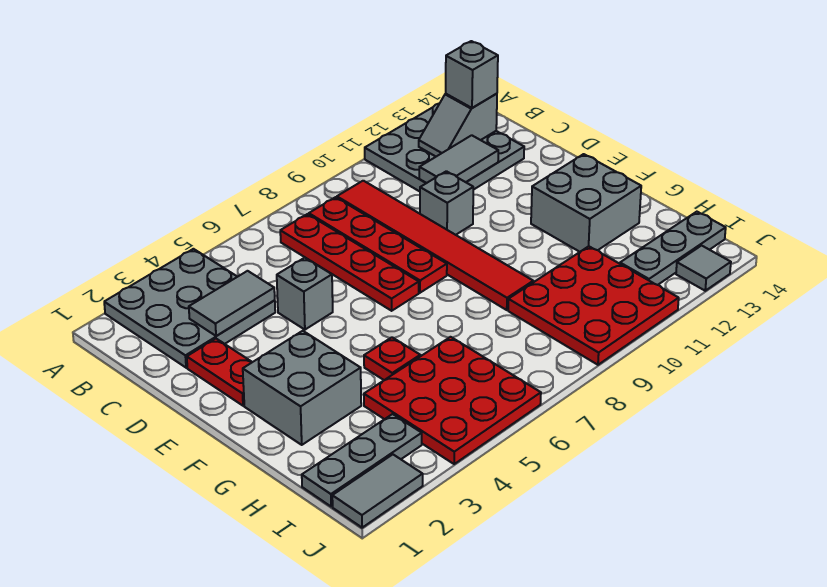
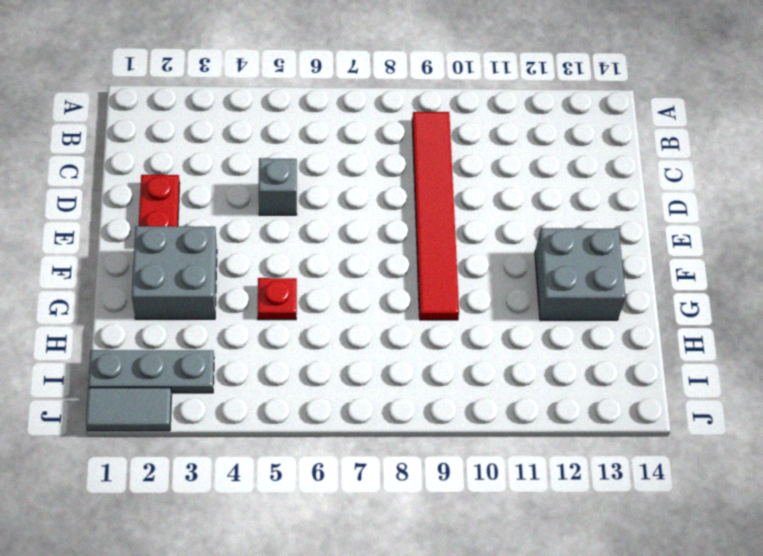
none -> grey plate A2:C4 level 1
none -> grey plate A11:C13 level 1
none -> red plate B7:E7 level 1

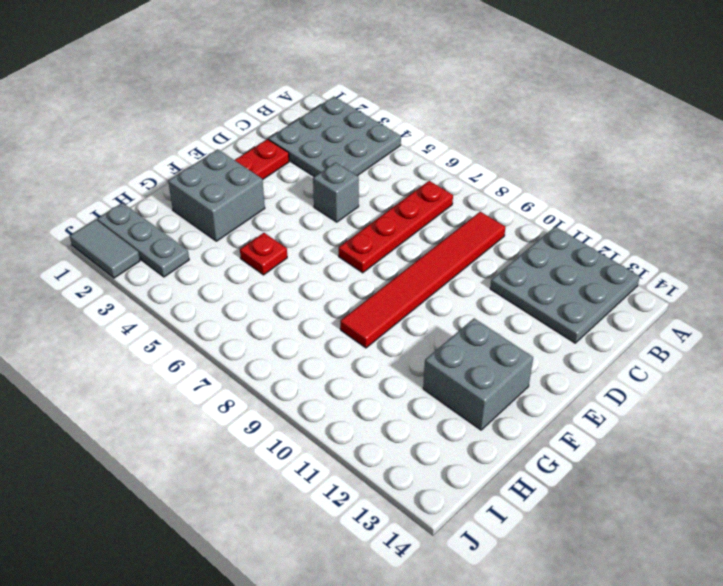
none -> red plate B8:E8 level 1
none -> grey brick D10 level 1
none -> red plate H4:J6 level 1

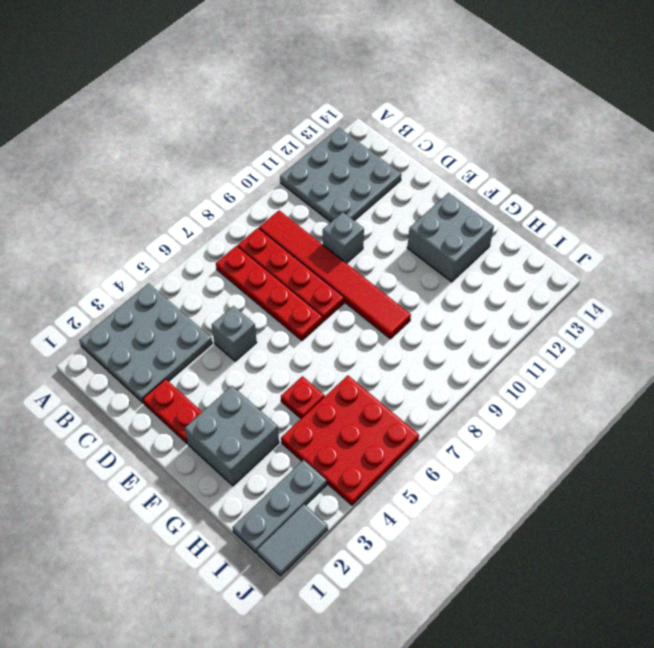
none -> red plate H9:J11 level 1
none -> grey plate I12:I14 level 1
none -> grey tile J13 level 1

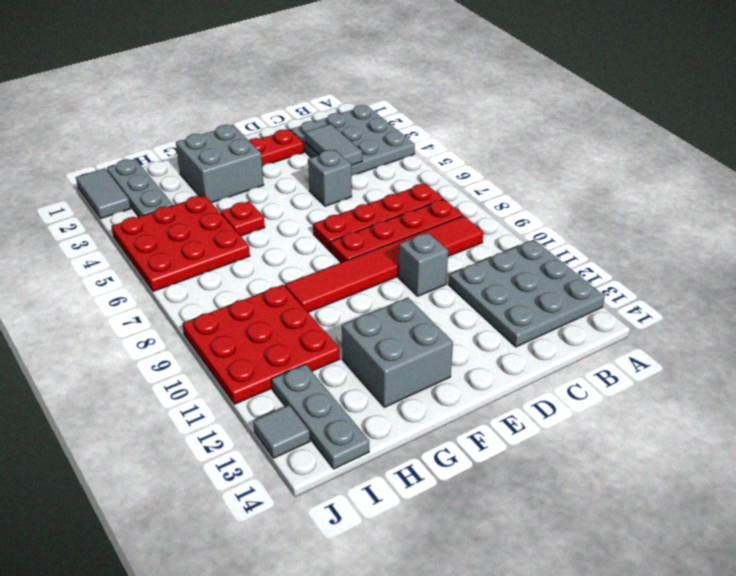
none -> grey slope B12:B13 level 2 top 13
none -> grey tile C11:C12 level 2
none -> grey brick B13 level 3

